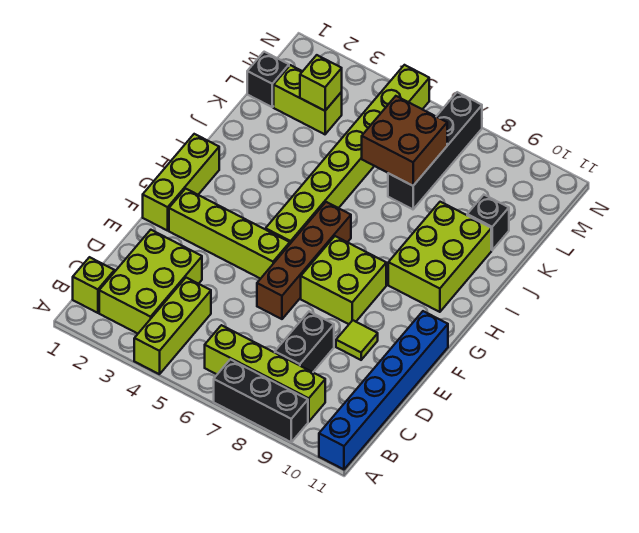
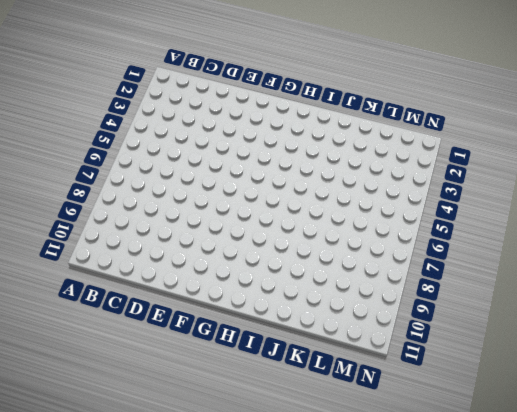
none -> lime brick A4:C4 level 1
none -> black brick A7:A9 level 1
none -> blue brick A11:F11 level 1

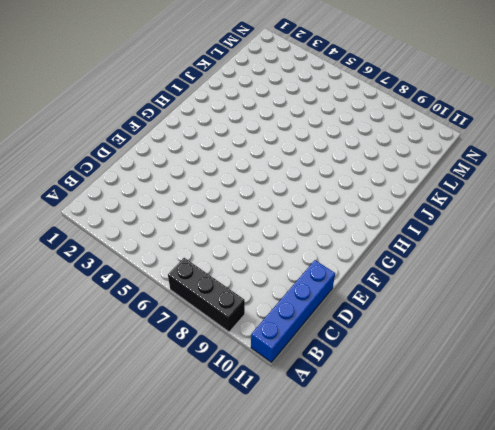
blue brick A11:D11 level 1 -> blue brick A11:F11 level 1
none -> lime brick A4:C4 level 1
none -> lime brick B1 level 1
none -> lime brick B2:D3 level 1

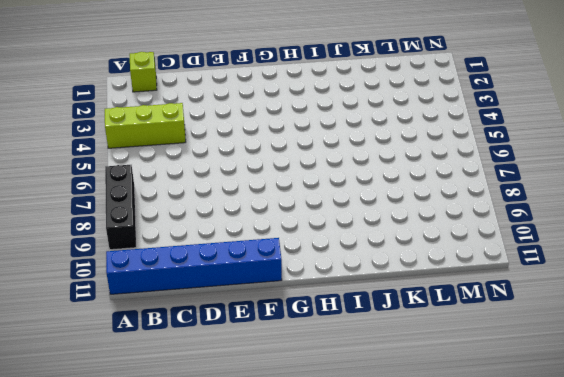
none -> lime brick B2:D3 level 1
none -> lime brick B6:B9 level 1
none -> black brick C8:D8 level 1

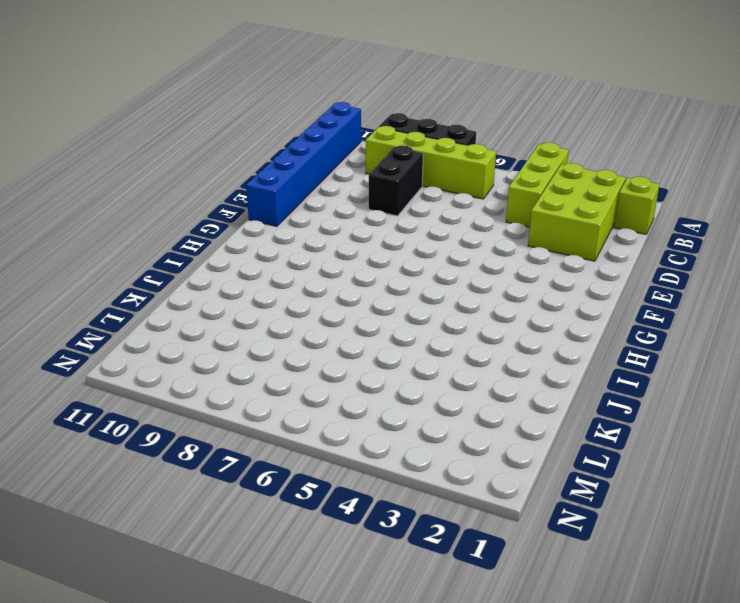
none -> brown brick E6:H6 level 1
none -> lime tile E9 level 1
none -> lime brick F1:H1 level 1

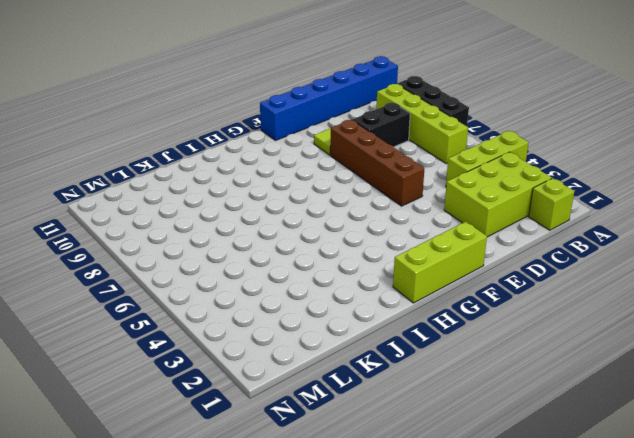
brown brick E5:E8 level 1 -> brown brick E6:H6 level 1
none -> lime brick F2:F5 level 1
none -> lime brick F7:G8 level 1
none -> lime brick G5:N5 level 1

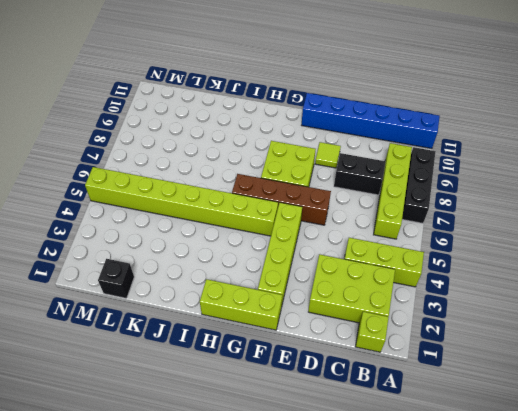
none -> lime brick H9:J10 level 1
none -> black brick K7:N7 level 1
none -> black brick K10 level 1

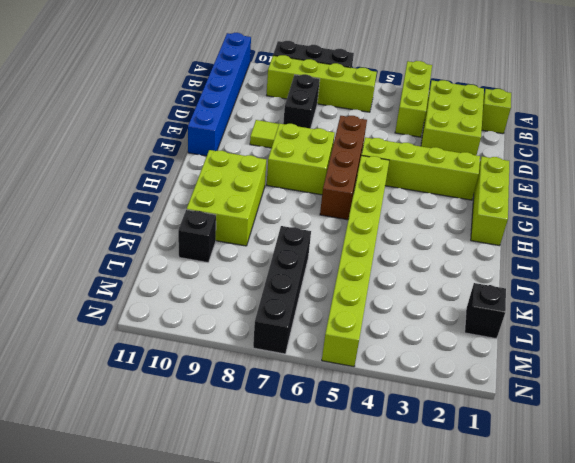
none -> lime brick L2:L3 level 1
none -> brown brick K6:L7 level 2
none -> lime brick L3 level 2

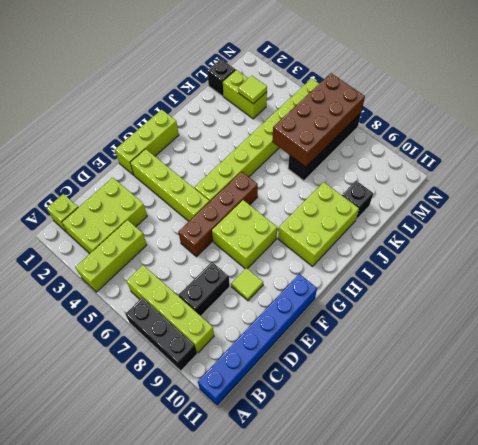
brown brick K6:N7 level 2 -> brown brick K6:L7 level 2
lime tile L3 level 2 -> lime brick L3 level 2

